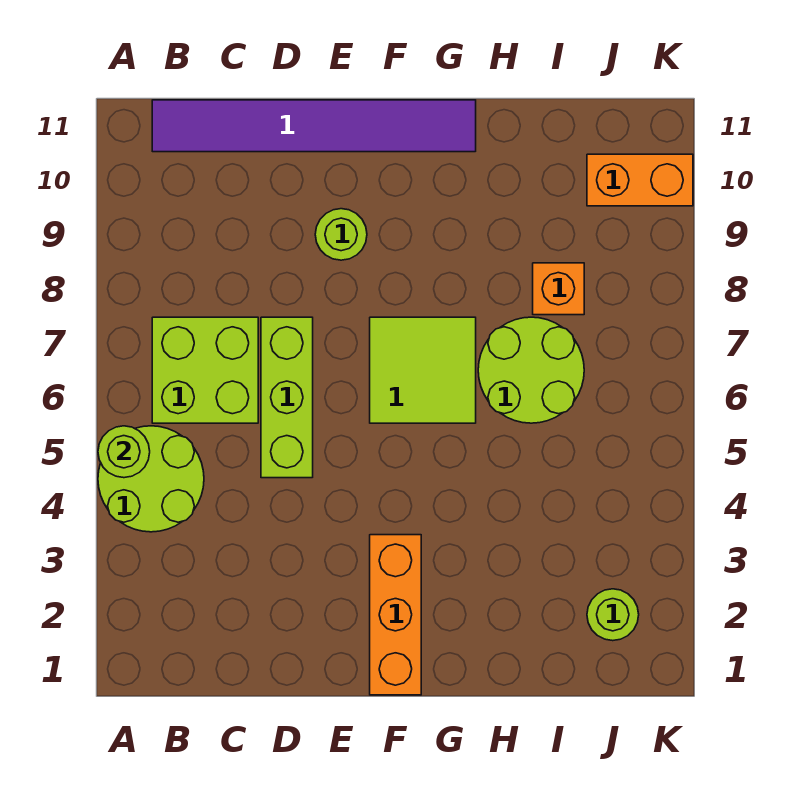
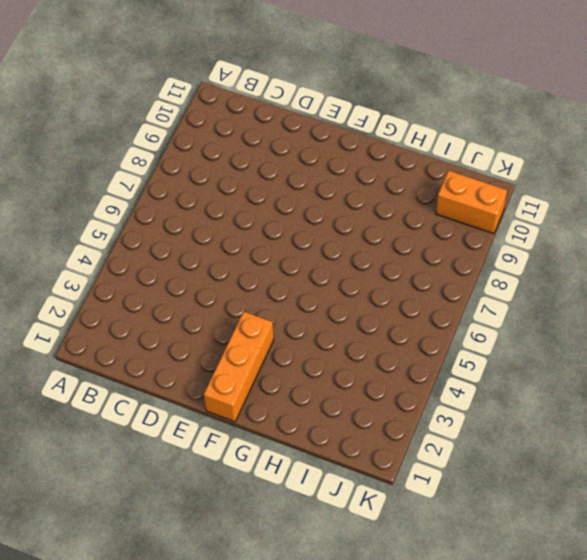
none -> lime round brick A4:B5 level 1
none -> lime brick B6:C7 level 1
none -> purple tile B11:G11 level 1

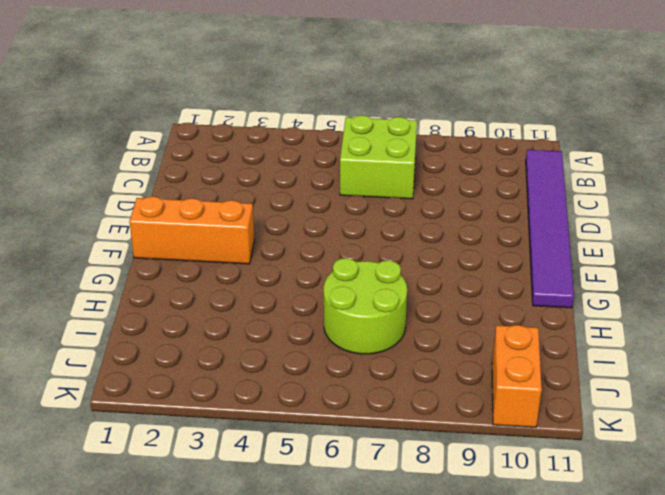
none -> lime round brick A4:B5 level 1
none -> lime brick D5:D7 level 1
none -> lime round brick E9 level 1

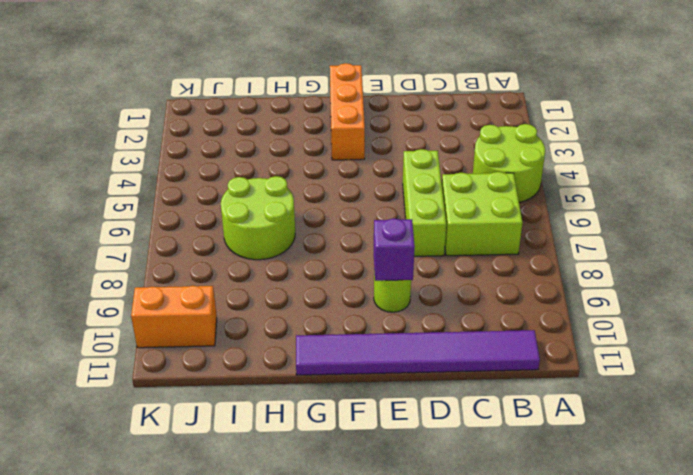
purple brick E9 level 2 -> none
none -> lime tile F6:G7 level 1
none -> orange brick I8 level 1
none -> lime round brick J2 level 1

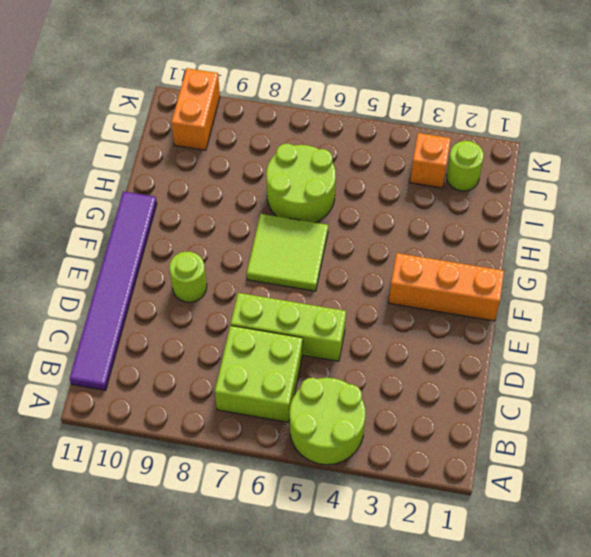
orange brick J3 level 1 -> orange brick I8 level 1
none -> lime round brick A5 level 2

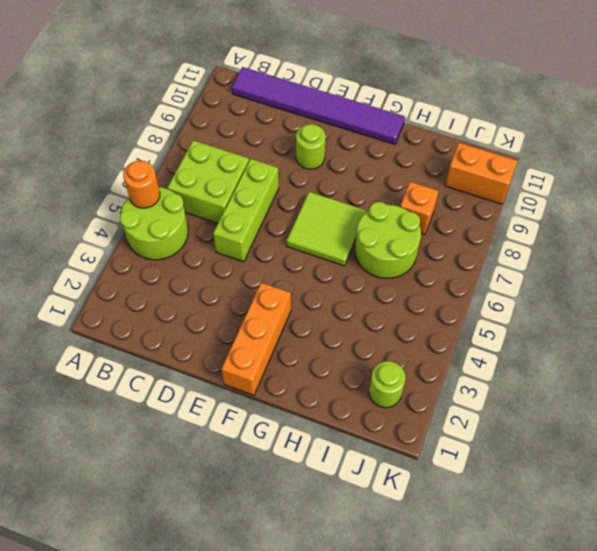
orange round brick A5 level 2 -> lime round brick A5 level 2

